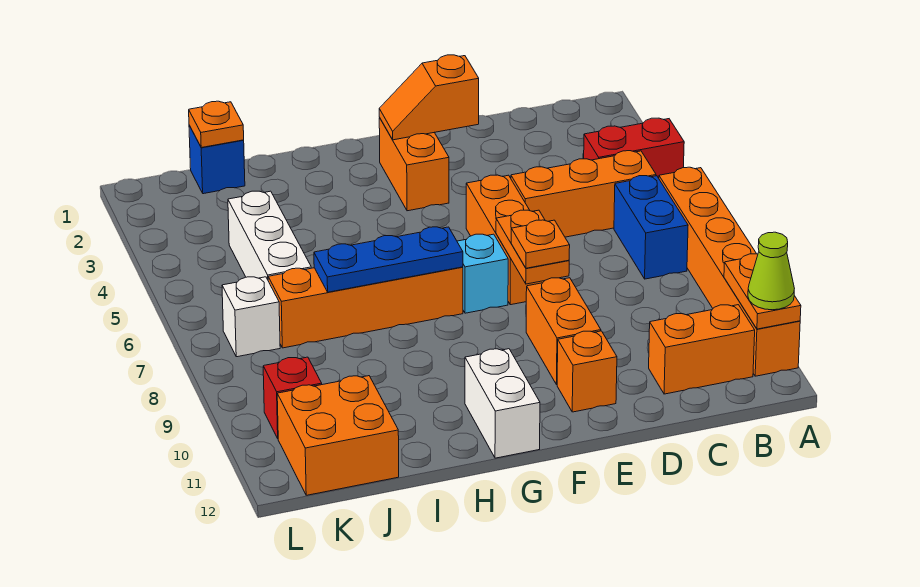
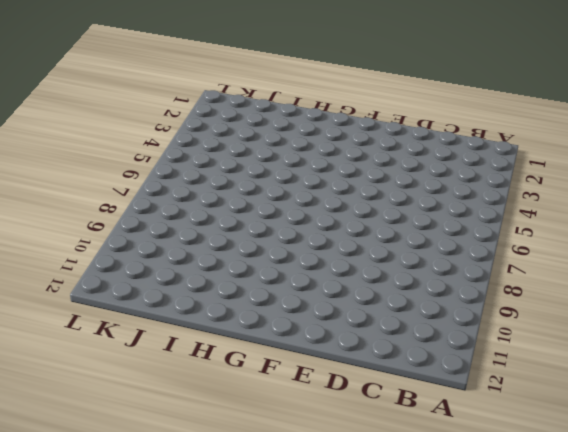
none -> red brick A4:B4 level 1
none -> orange brick A6:A11 level 1
none -> orange brick B5:D5 level 1

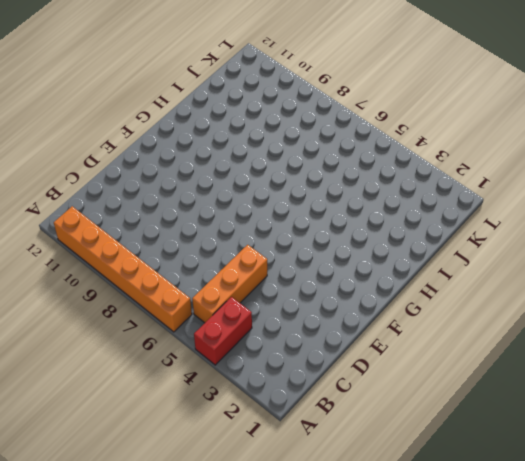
none -> blue brick B6:B7 level 1
none -> orange brick B11:C11 level 1
none -> orange brick E5:E7 level 1

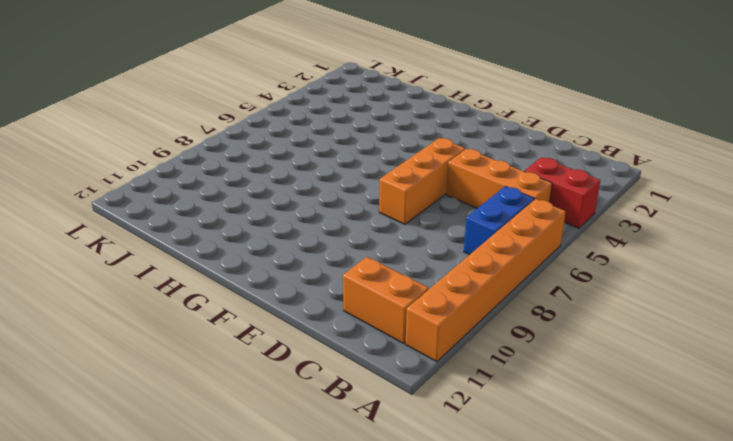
none -> orange brick E9:E10 level 1
none -> orange brick E11 level 1
none -> orange brick F2:F3 level 1

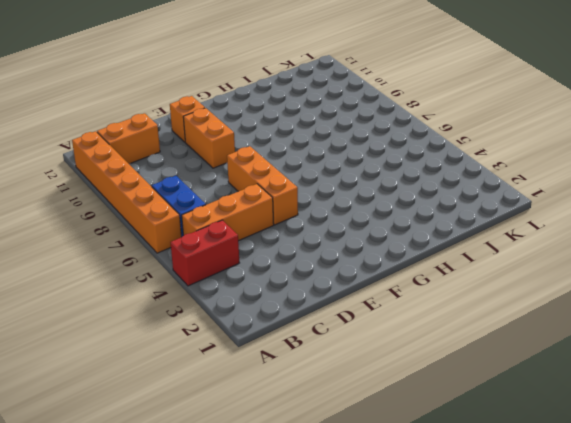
none -> orange brick F2:F3 level 1
none -> cyan brick F7 level 1
none -> orange brick G7:J7 level 1

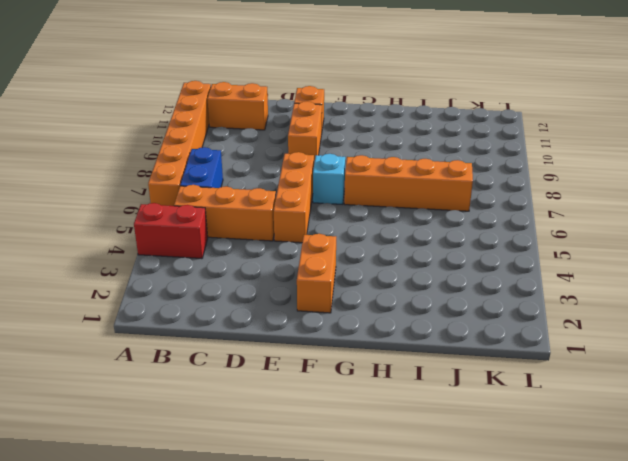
none -> white brick G11:G12 level 1
none -> blue brick J1 level 1
none -> white brick J4:J6 level 1

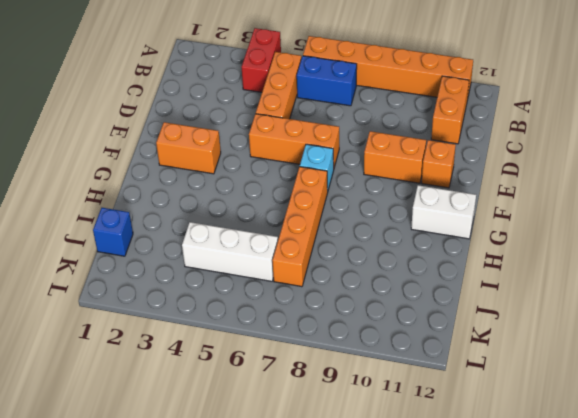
none -> orange brick J11:K12 level 1
none -> white brick K7 level 1
none -> red brick K10 level 1

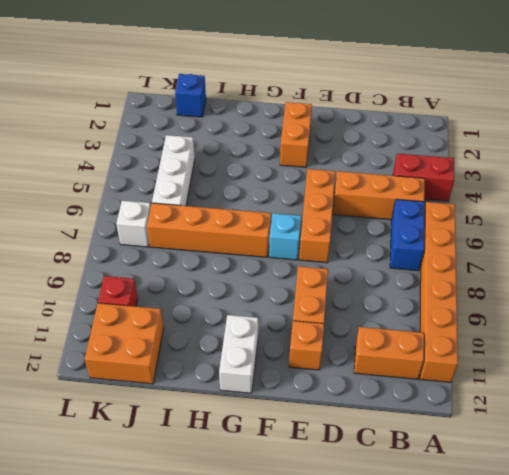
none -> orange plate A10:A11 level 2
none -> orange slope E2:F2 level 2 top E
none -> orange plate E7:E8 level 2

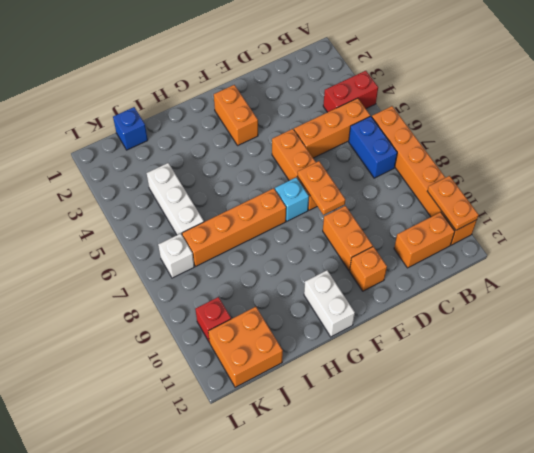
none -> orange slope E2:F2 level 2 top E
none -> blue plate G7:I7 level 2
none -> orange plate J1 level 2

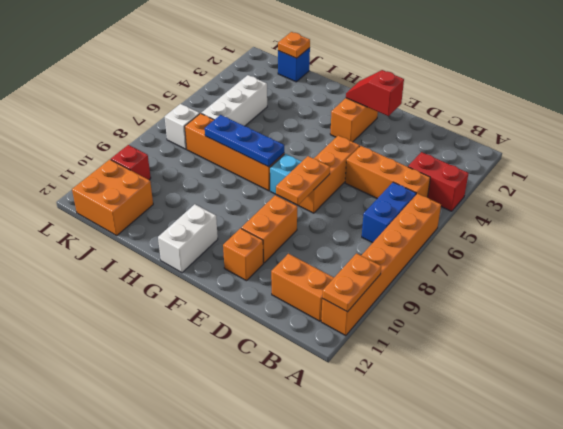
red slope E2:F2 level 2 top E -> orange slope E2:F2 level 2 top E
none -> lime cone A11 level 3
none -> orange plate E8 level 3

